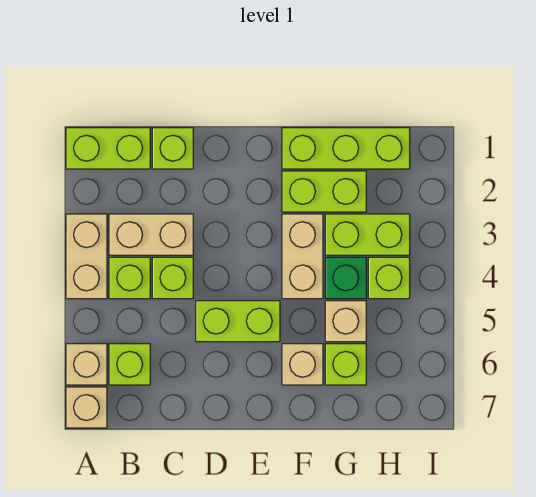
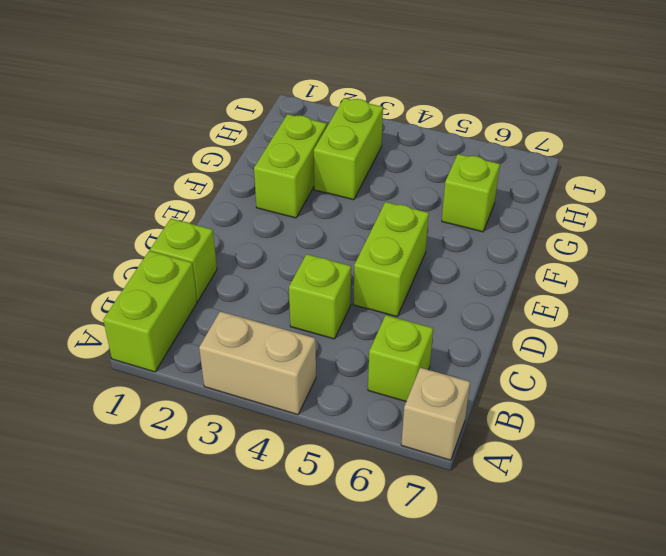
none -> tan brick A6 level 1
none -> tan brick B3:C3 level 1
none -> lime brick B4 level 1

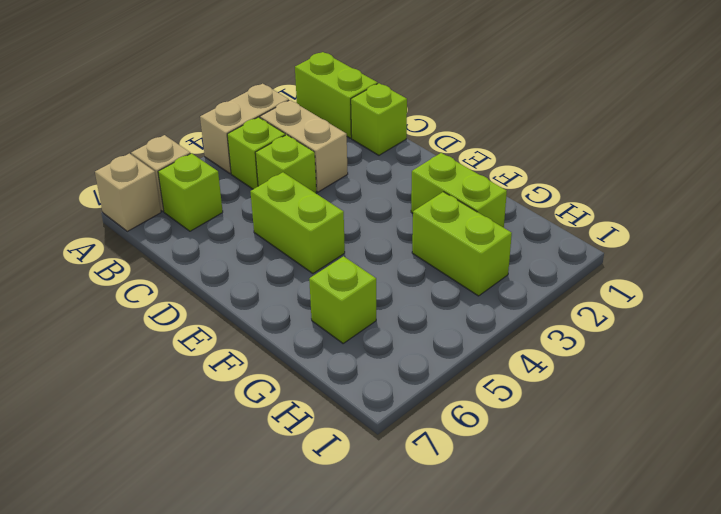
none -> lime brick F1:H1 level 1
none -> tan brick F3:F4 level 1
none -> tan brick F6 level 1

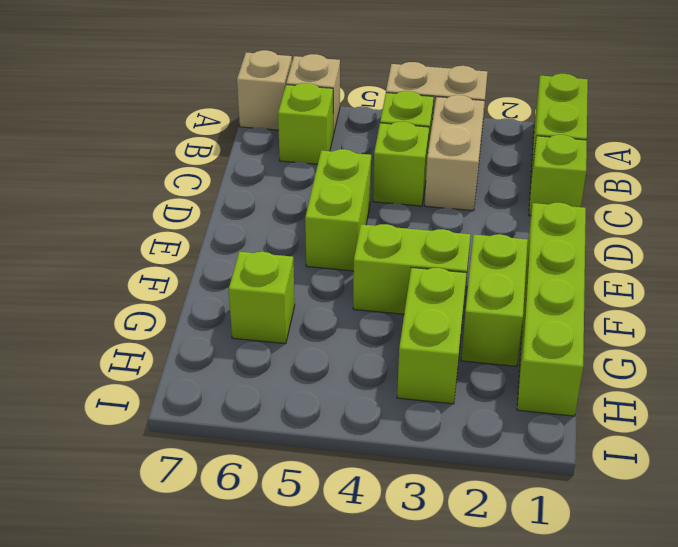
lime brick E1:H1 level 1 -> lime brick F1:H1 level 1
lime brick F3:F4 level 1 -> tan brick F3:F4 level 1
none -> tan brick F6 level 1
none -> green brick G4 level 1
none -> tan brick G5 level 1

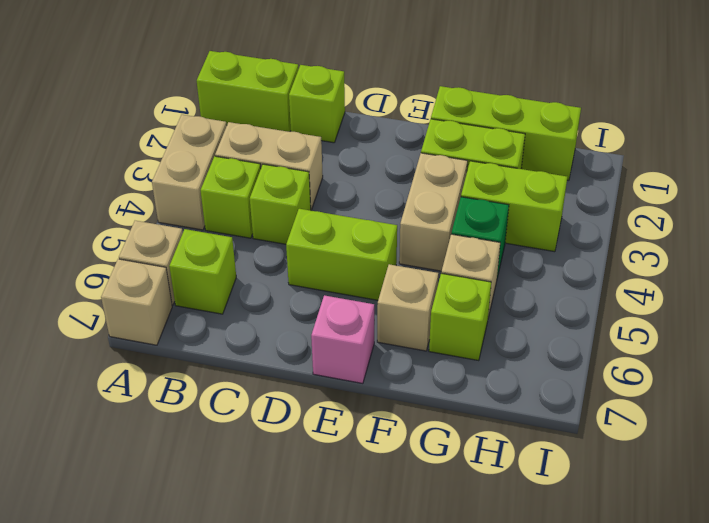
pink brick E7 level 1 -> none
none -> lime brick H4 level 1

